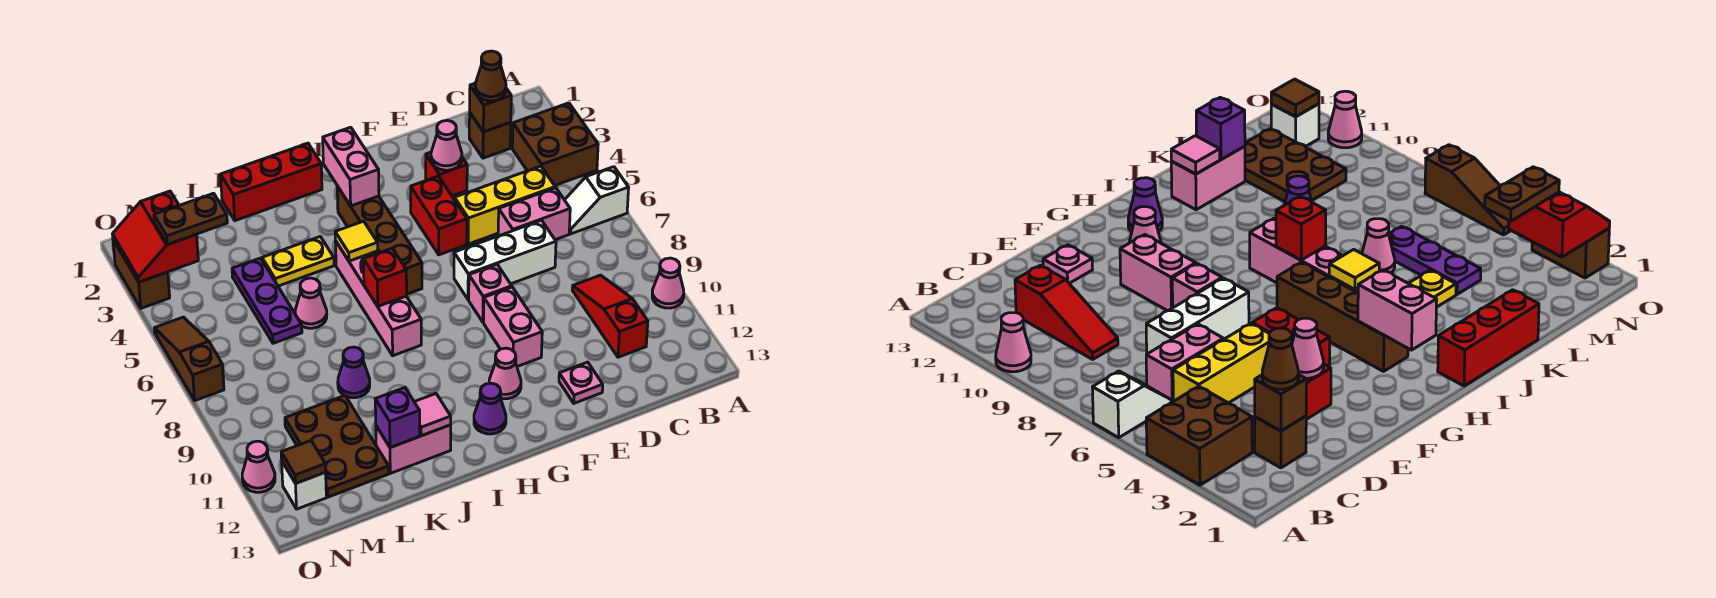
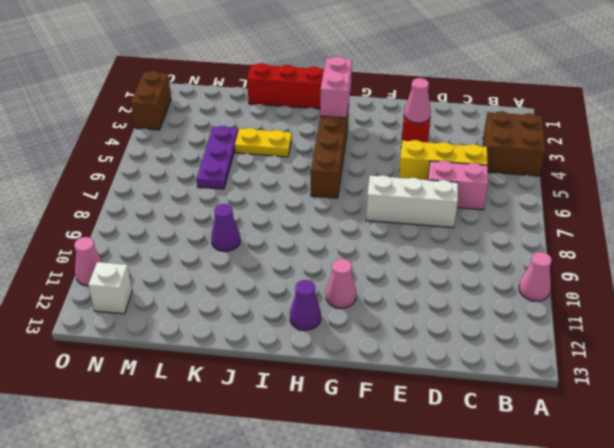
none -> white slope A6:B6 level 1 top A
none -> brown brick C2 level 1
none -> red slope C9:C11 level 1 top 11
none -> pink plate E12 level 1

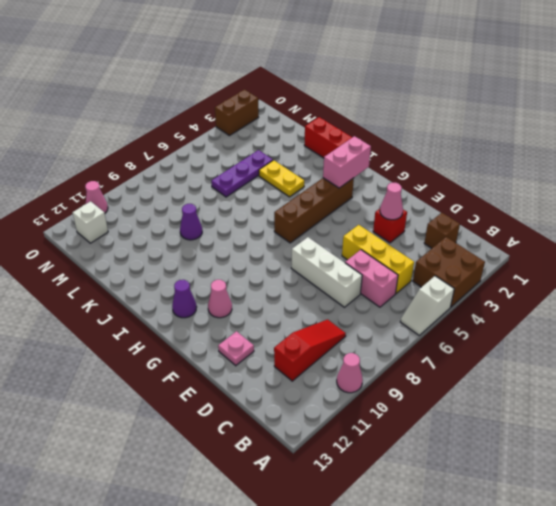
white slope A5:A6 level 1 top 5 -> white slope A6:B6 level 1 top A
none -> red brick F4:F5 level 1
none -> pink brick F8 level 1
none -> pink brick F9:F10 level 1
none -> pink brick I5:I8 level 1

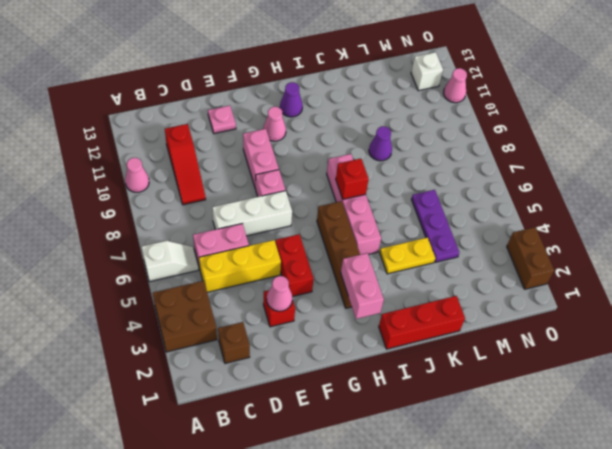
none -> pink brick J12:K12 level 1
none -> pink cone K6 level 1
none -> brown plate L10:M12 level 1
none -> brown slope O5:O7 level 1 top 7

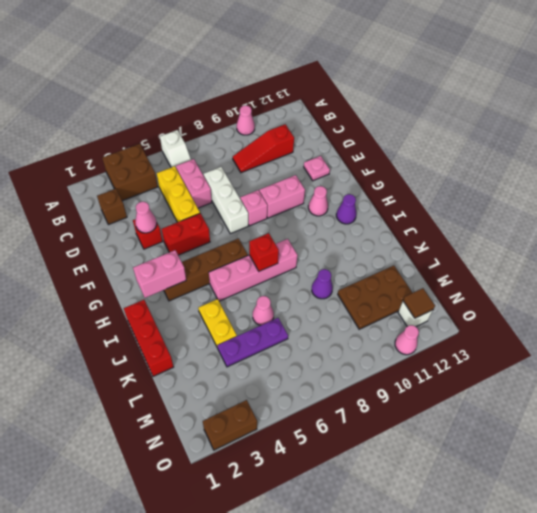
none -> pink brick J12:K12 level 1
none -> brown slope O5:O7 level 1 top 7
none -> brown brick C2 level 2
none -> yellow tile I5 level 2

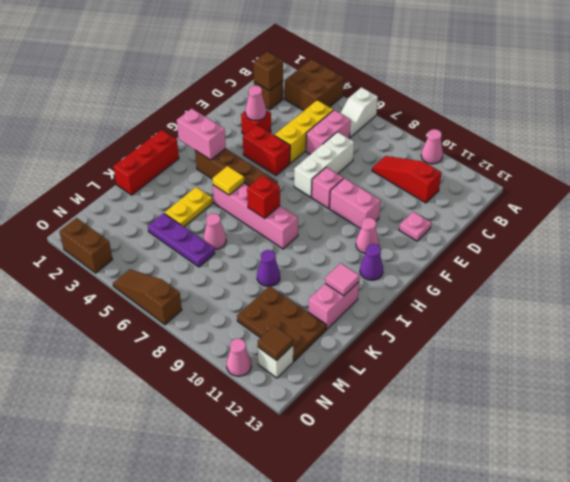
none -> purple brick K12 level 2
none -> red slope N2:O3 level 2 top N
none -> brown cone C2 level 3
none -> brown plate M3:N3 level 3

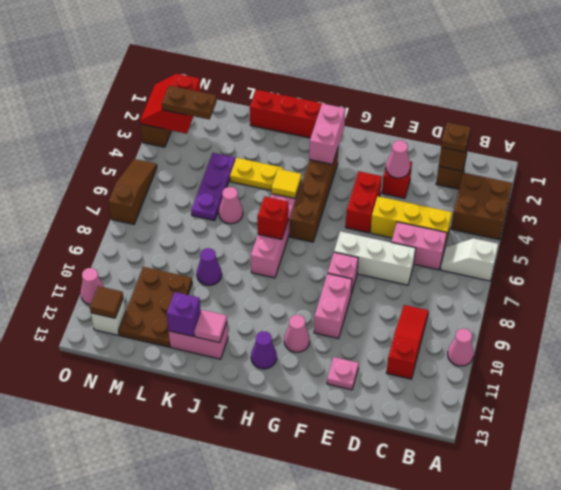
brown plate C2 level 3 -> brown cone C2 level 3

